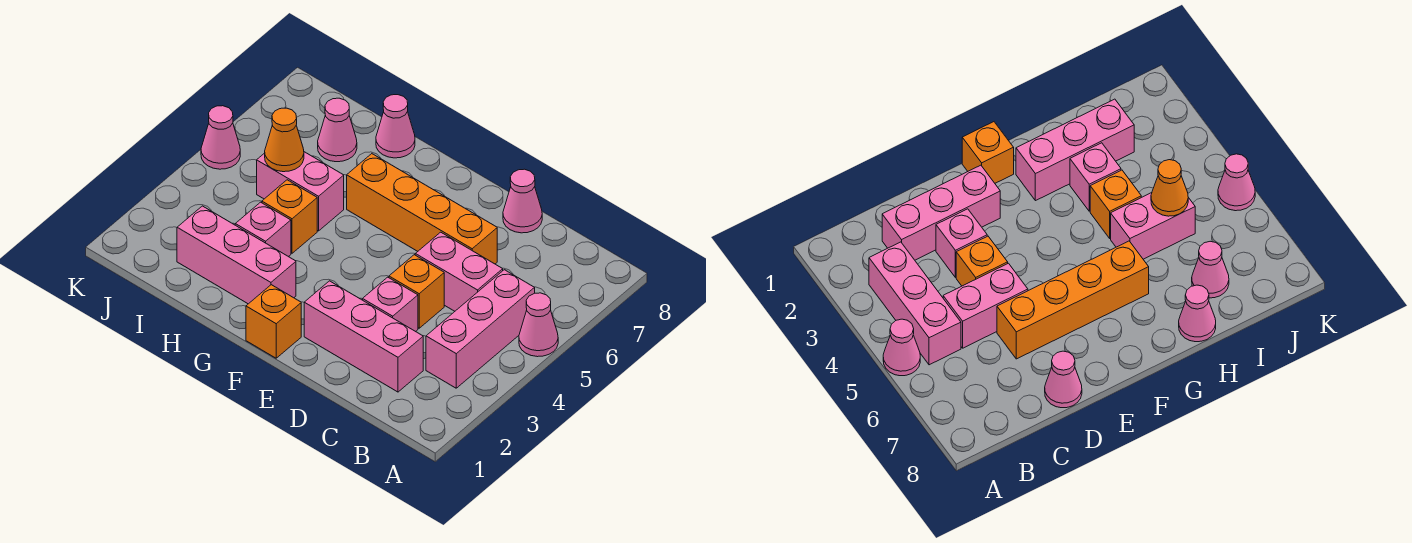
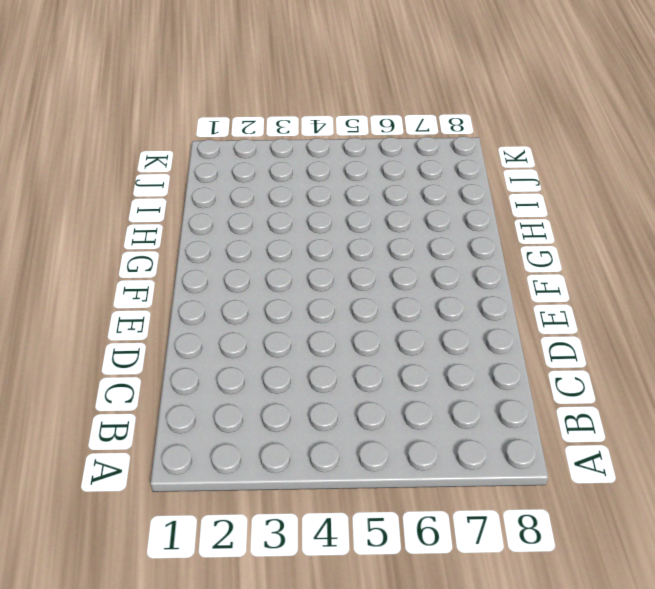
none -> pink cone A5 level 1
none -> pink brick B3:B5 level 1
none -> pink brick C2:E2 level 1

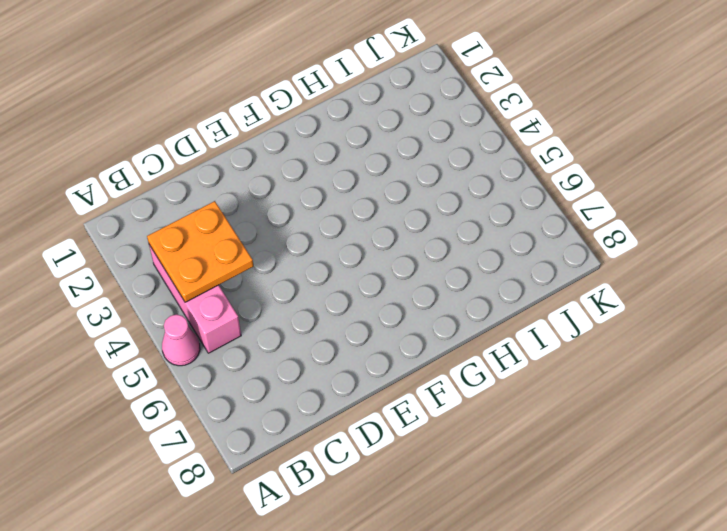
orange plate B3:C4 level 2 -> none
none -> pink brick C2:E2 level 1
none -> pink brick C5:D5 level 1
none -> pink brick D3 level 1

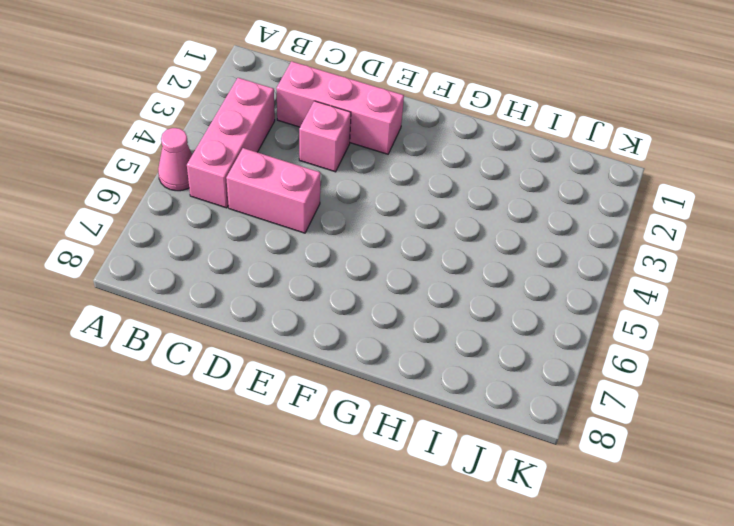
none -> orange brick D4 level 1
none -> orange brick D6:G6 level 1
none -> pink cone D8 level 1

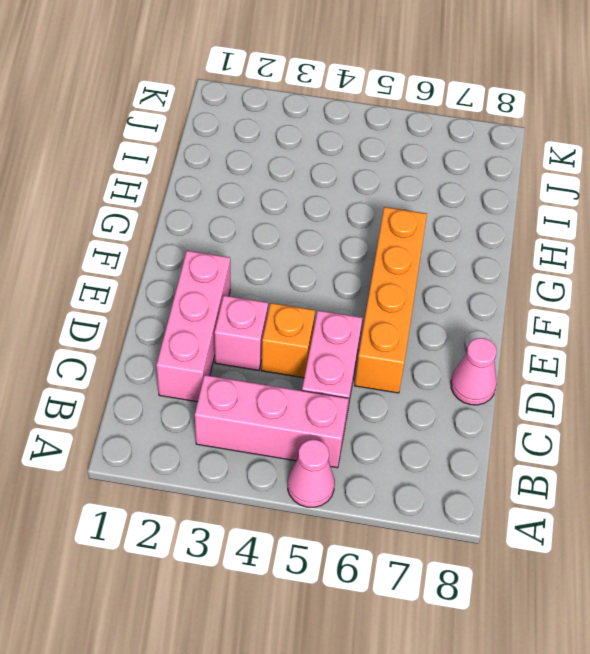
none -> orange brick F1 level 1
none -> pink brick G2:I2 level 1
none -> pink brick H3 level 1

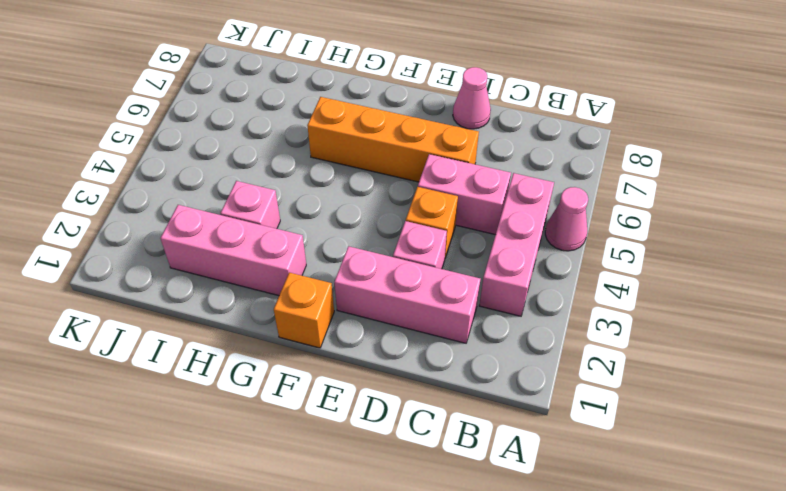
none -> orange brick H4 level 1
none -> pink brick H5:I5 level 1
none -> pink cone H8 level 1

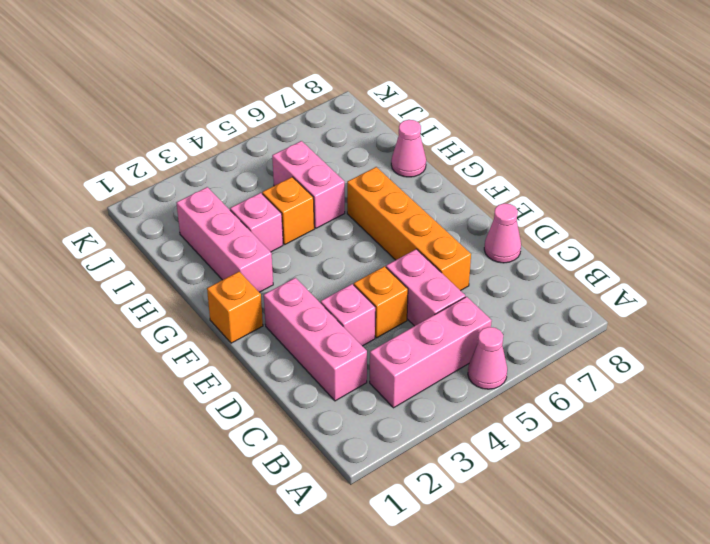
none -> pink cone I7 level 1
none -> pink cone K5 level 1
none -> orange cone I5 level 2

